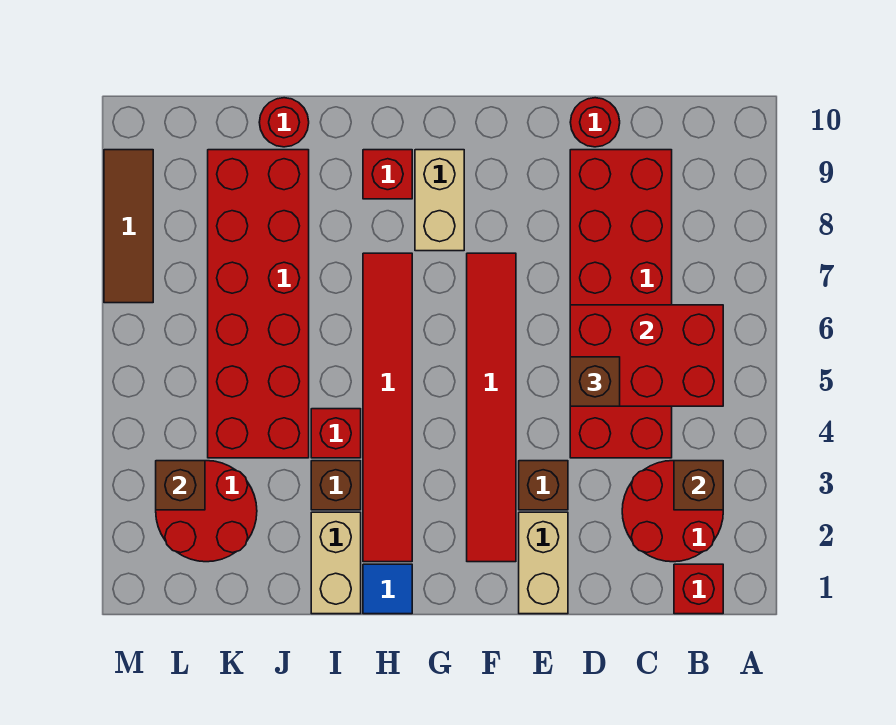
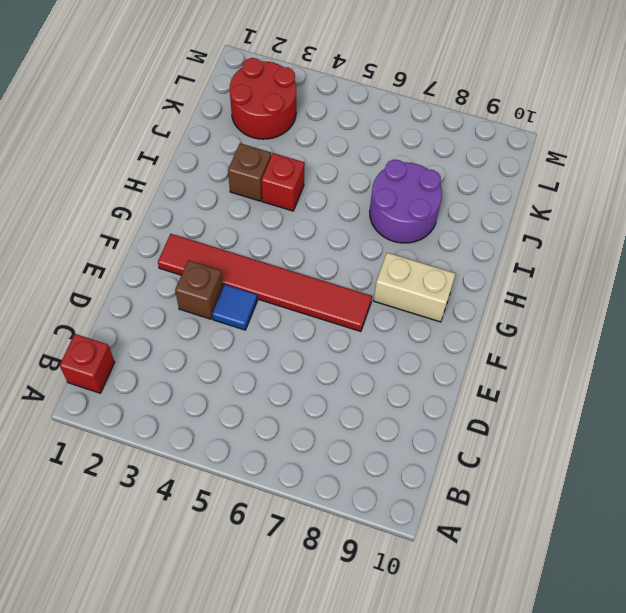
blue tile E4 level 1 -> blue tile H1 level 1
purple round brick I7:J8 level 1 -> red brick J4:K9 level 1
none -> red round brick B2:C3 level 1
none -> red brick C4:D9 level 1
none -> red round brick D10 level 1

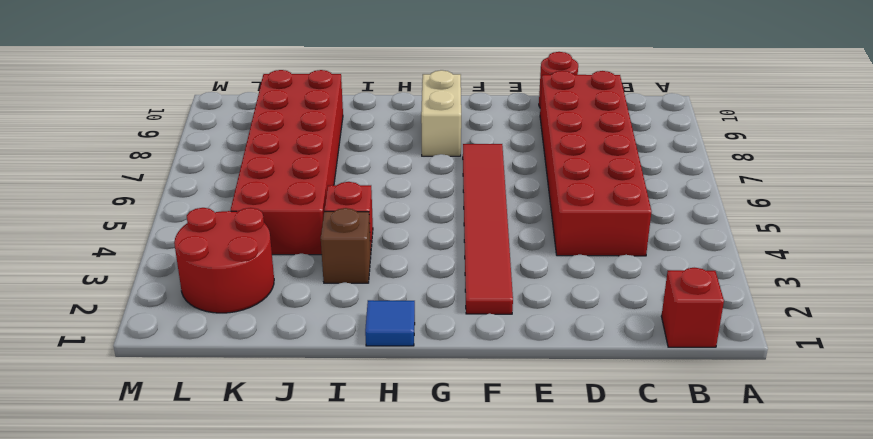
none -> red round brick B2:C3 level 1
none -> tan brick E1:E2 level 1
none -> brown brick E3 level 1

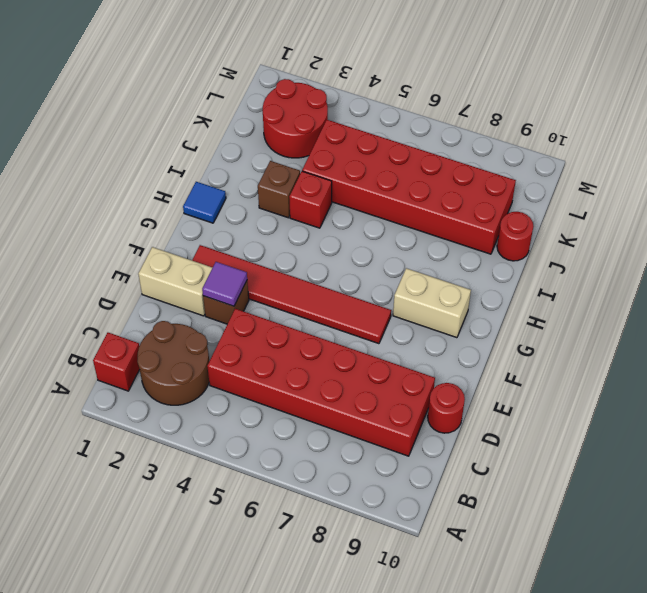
brown round brick B2:C3 level 1 -> red round brick B2:C3 level 1
purple tile E3 level 2 -> none
none -> red tile H2:H7 level 1
none -> red brick H9 level 1
none -> tan brick I1:I2 level 1

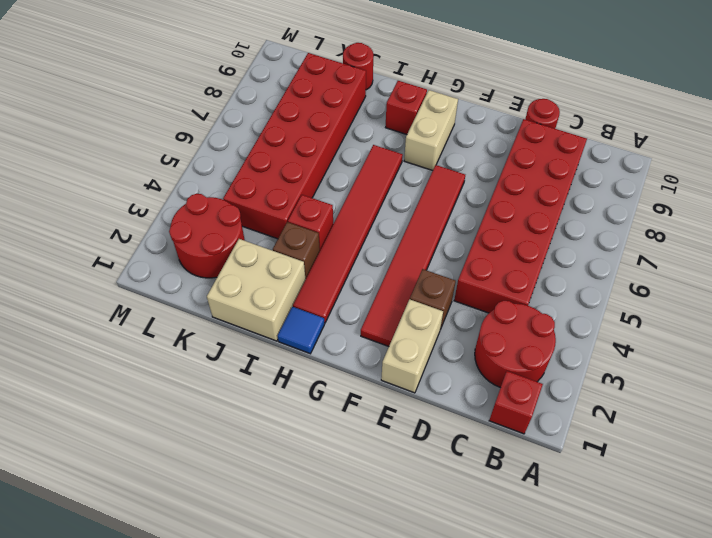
tan brick I1:J2 level 1 -> tan brick I1:I2 level 1
none -> brown tile M7:M9 level 1
none -> brown brick B3 level 2
none -> red brick B5:D6 level 2

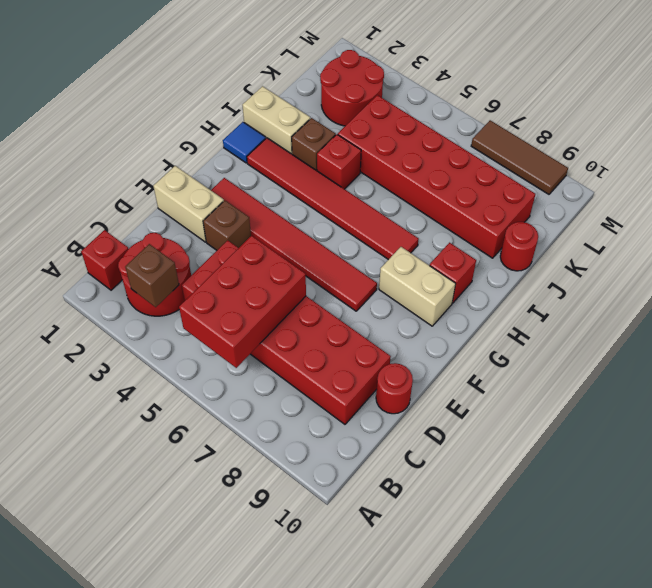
none -> brown brick L3 level 2
none -> brown brick D5 level 3

